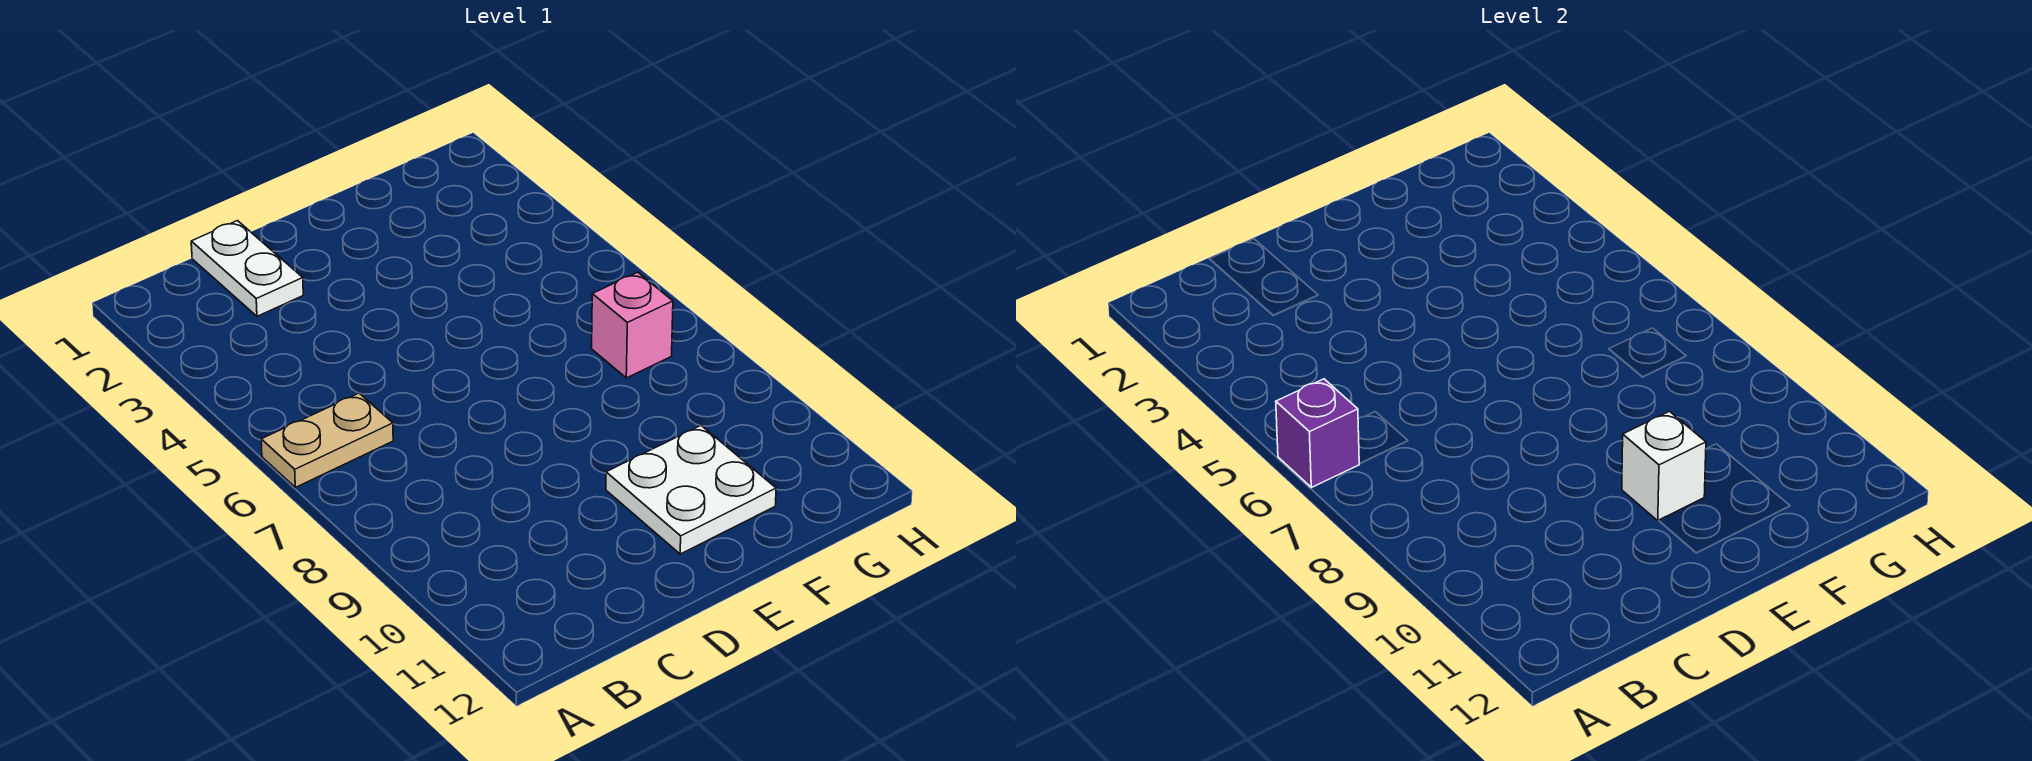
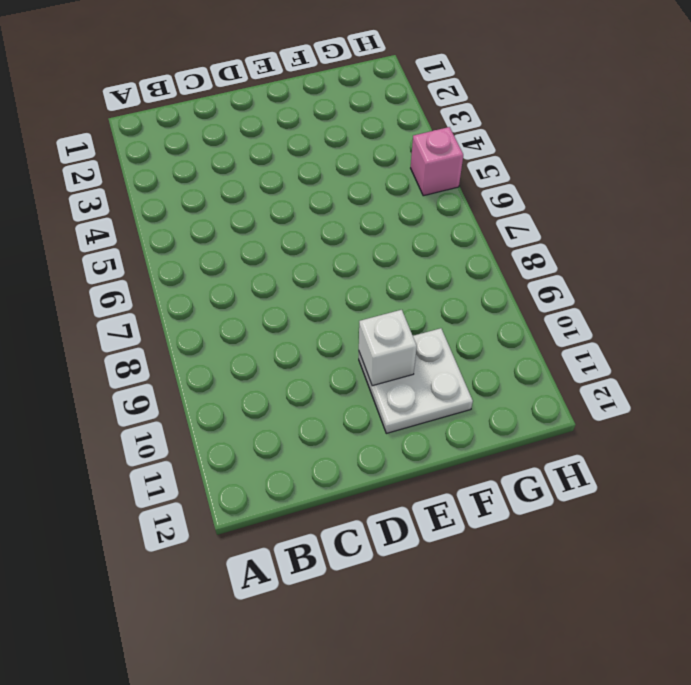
pink brick H5 level 1 -> pink brick G7 level 1
none -> tan plate A6:B6 level 1
none -> white plate C1:C2 level 1

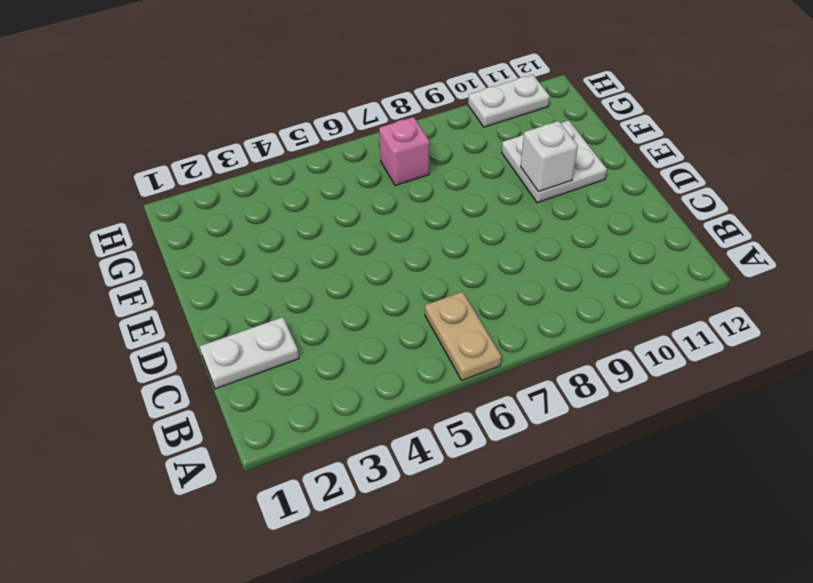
white plate H10:H11 level 1 -> none
none -> purple brick A6 level 2

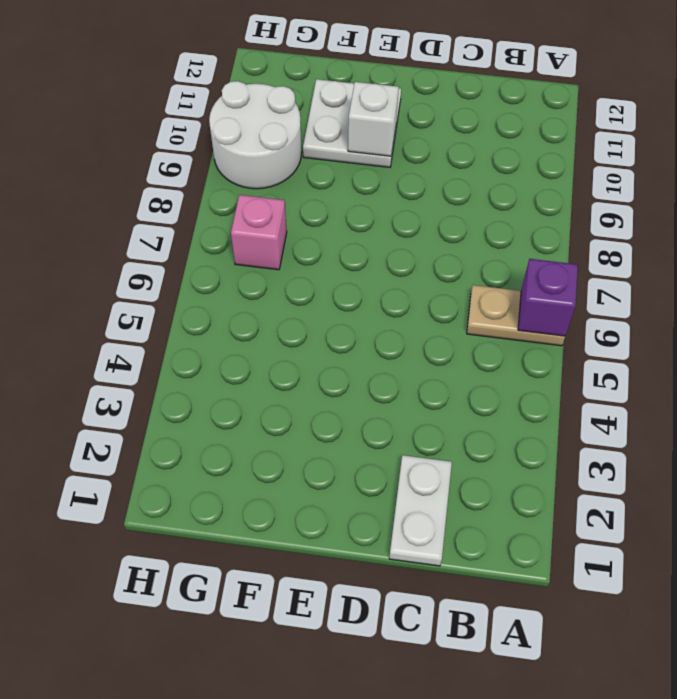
white round brick G9:H10 level 1 -> none

